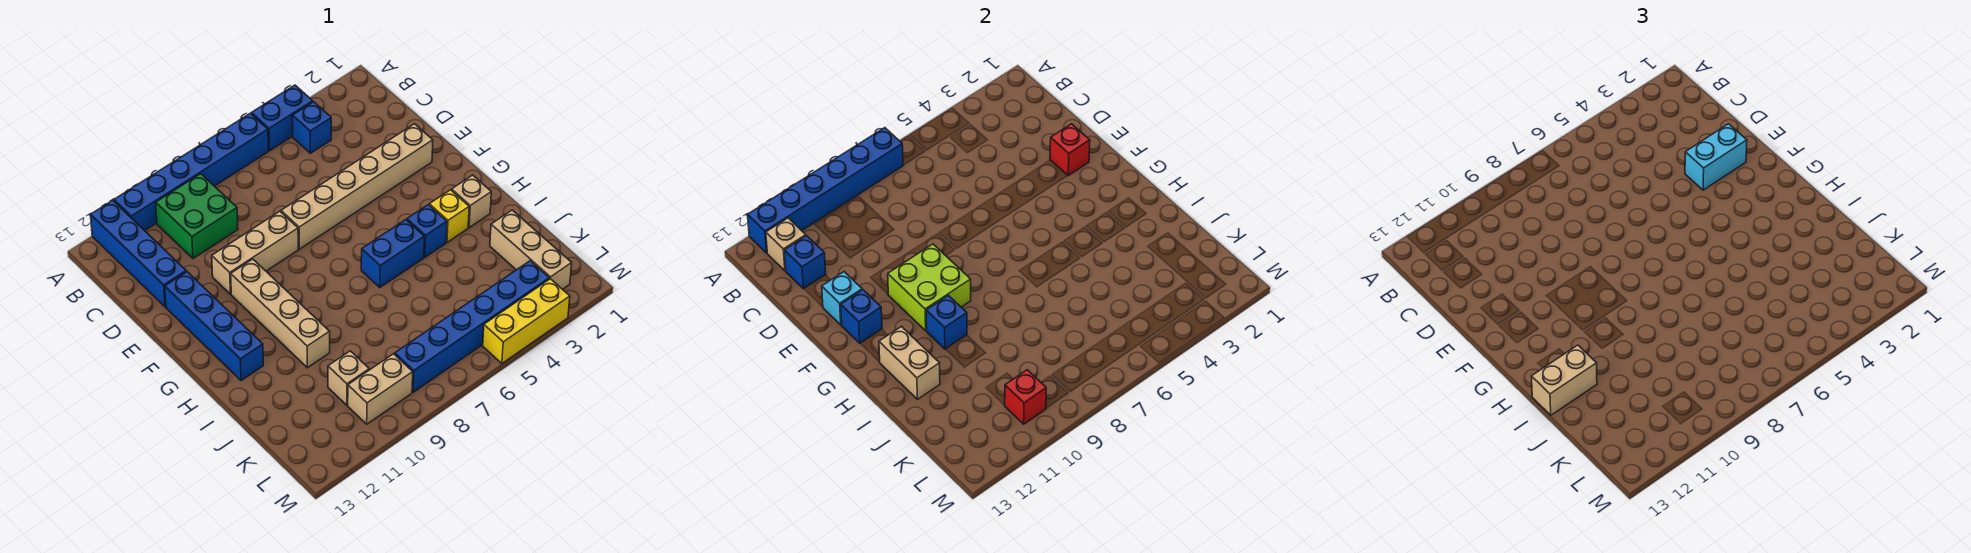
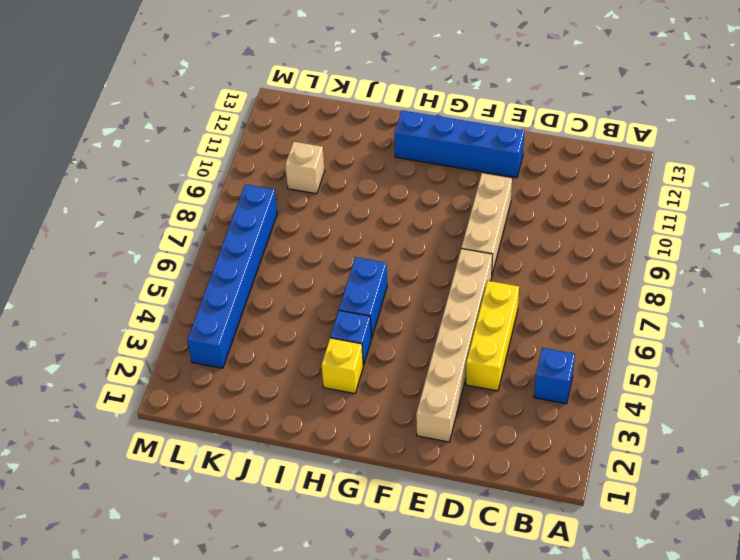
yellow brick D4:D6 level 1 -> yellow brick M3:M5 level 1
none -> blue brick A4:A5 level 1
none -> blue brick A6:A11 level 1
none -> blue brick A12:D12 level 1
none -> green brick B9:C10 level 1

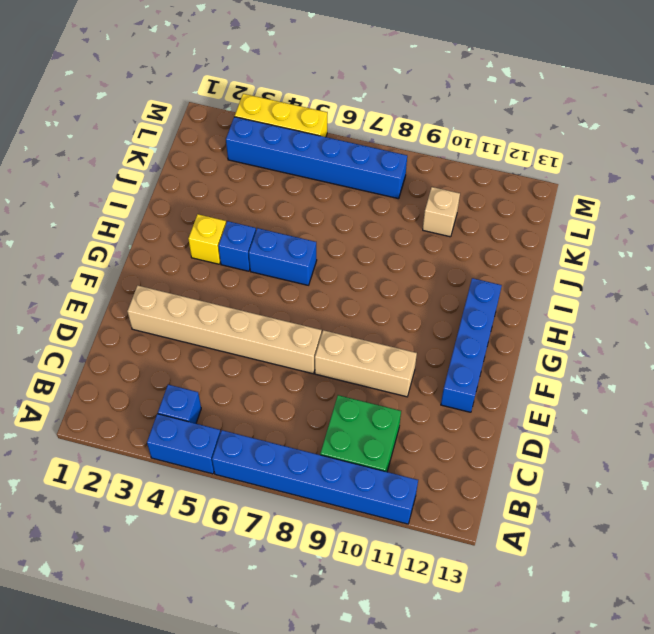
none -> blue brick A12:D12 level 1
none -> tan brick F10:I10 level 1
none -> tan brick H2 level 1
none -> tan brick J2:L2 level 1

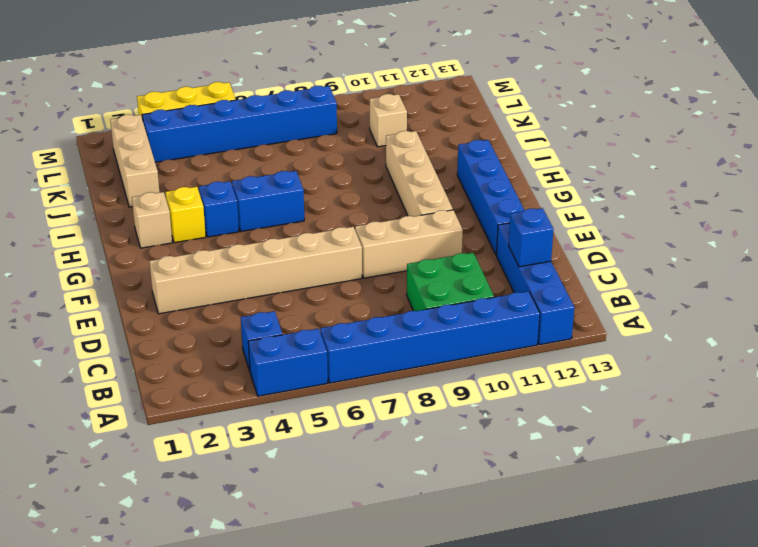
none -> tan brick L9:L10 level 1
none -> blue brick A7:A12 level 2
none -> tan brick B12 level 2
none -> red brick E2 level 2

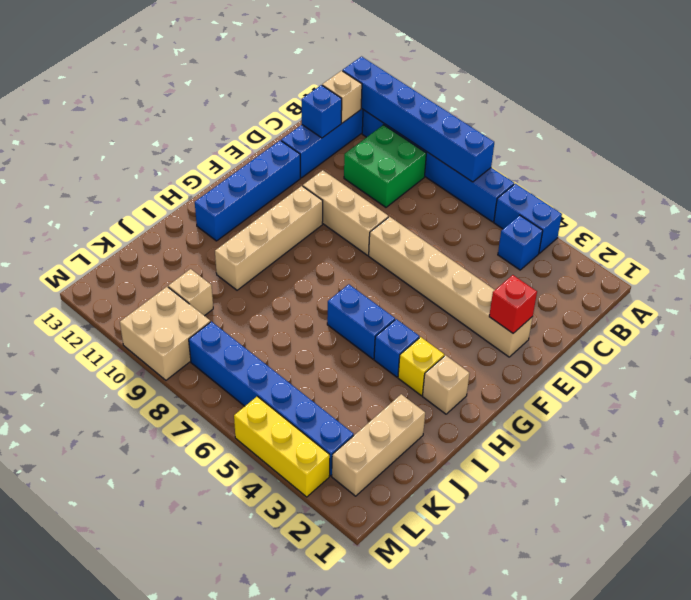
tan brick L9:M10 level 1 -> tan brick L9:L10 level 1
none -> cyan brick E12 level 2
none -> lime brick F9:G10 level 2
none -> blue brick F12 level 2
none -> blue brick H10 level 2

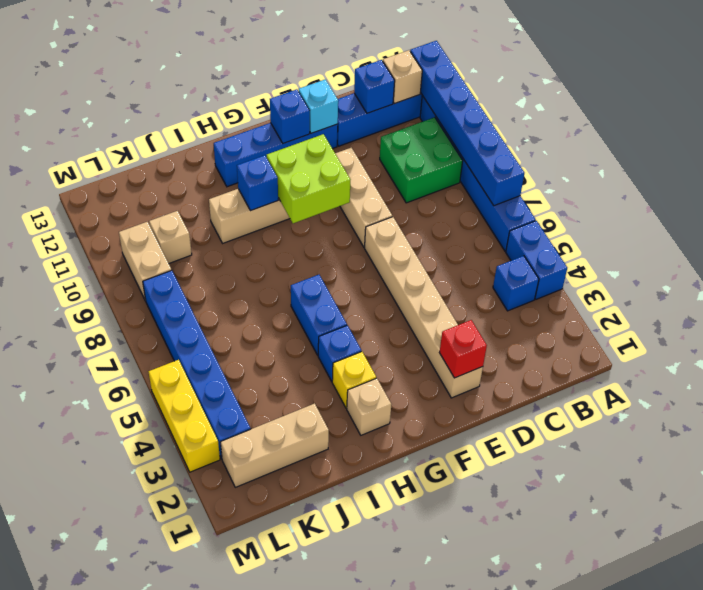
none -> tan brick H12:I12 level 2
none -> red brick L10 level 2
none -> cyan brick E2:E3 level 3
none -> tan brick I12:I13 level 3

